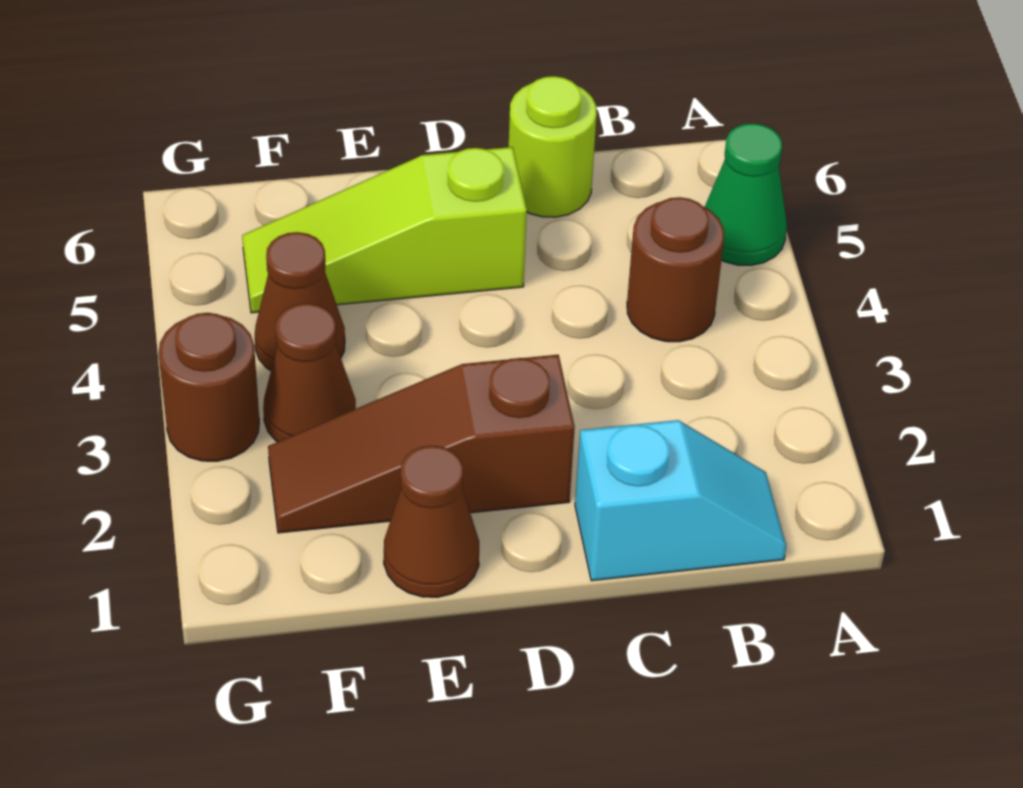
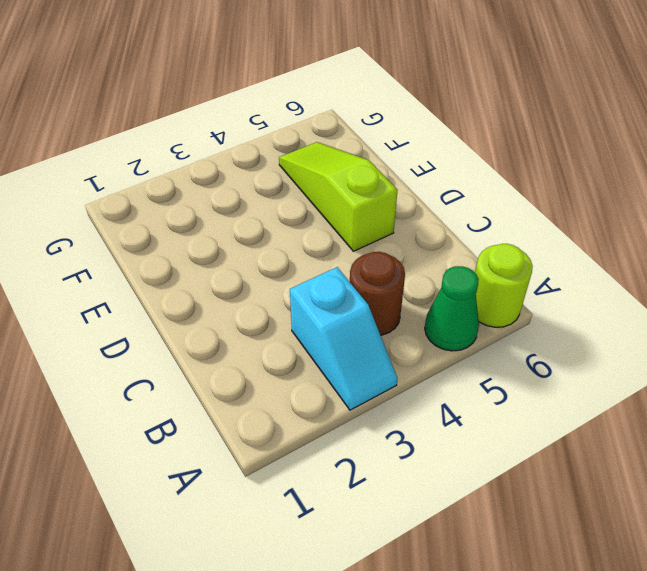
cyan slope A3:B3 level 1 top B -> cyan slope B1:C1 level 1 top C
lime round brick A6 level 1 -> lime round brick C6 level 1
none -> brown slope D2:F2 level 1 top D
none -> brown cone E1 level 1

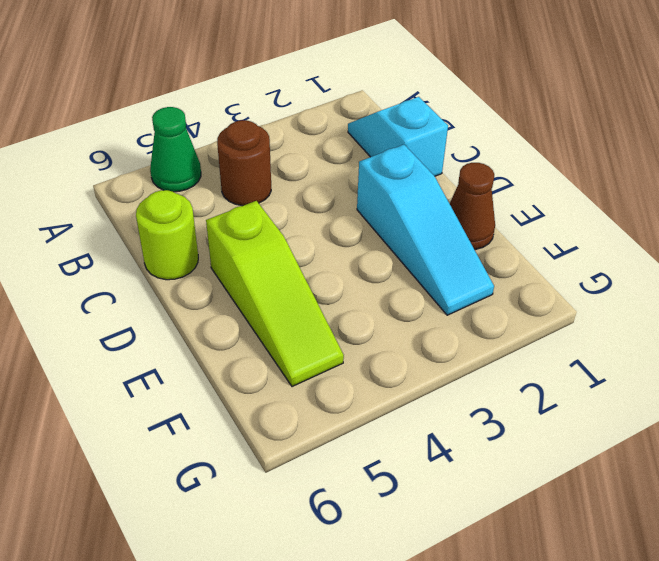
cyan slope D2:F2 level 1 top D -> brown slope D2:F2 level 1 top D
none -> brown cone F3 level 1
none -> brown cone F4 level 1

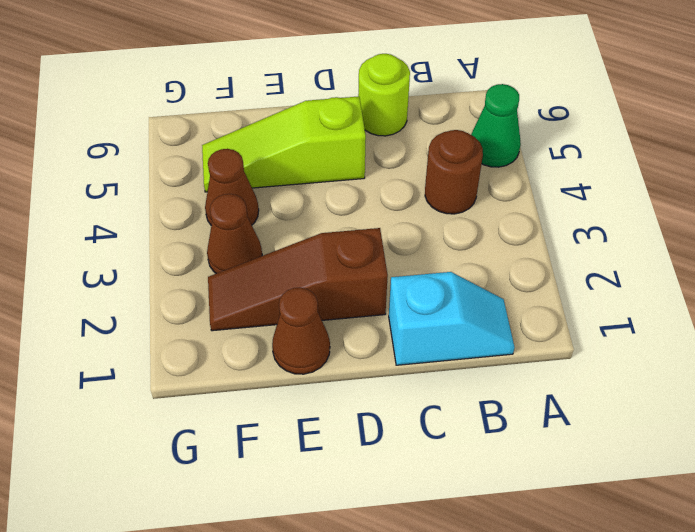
none -> brown round brick G3 level 1

